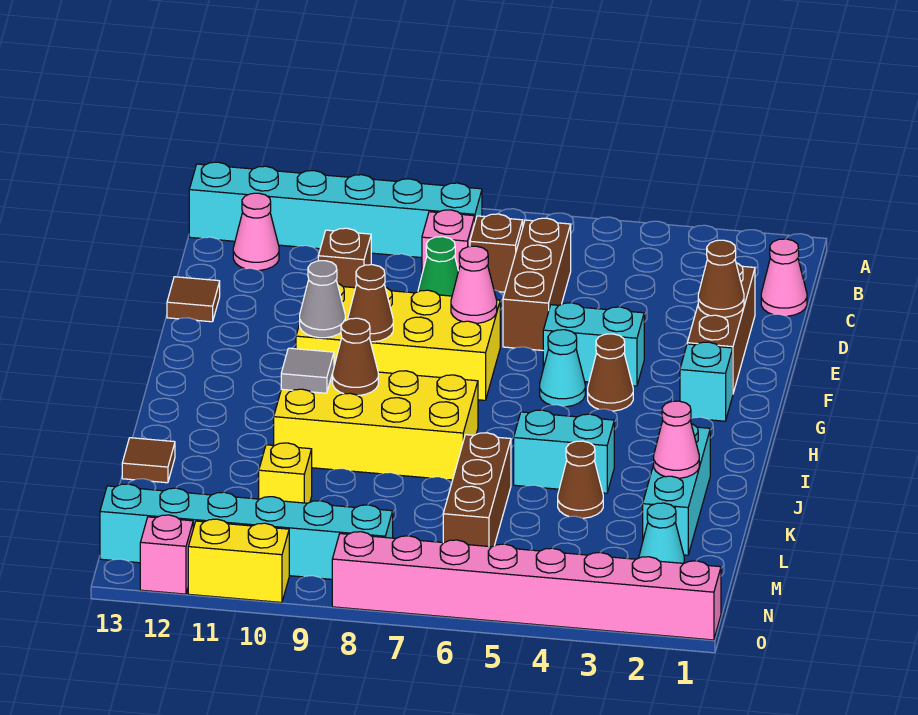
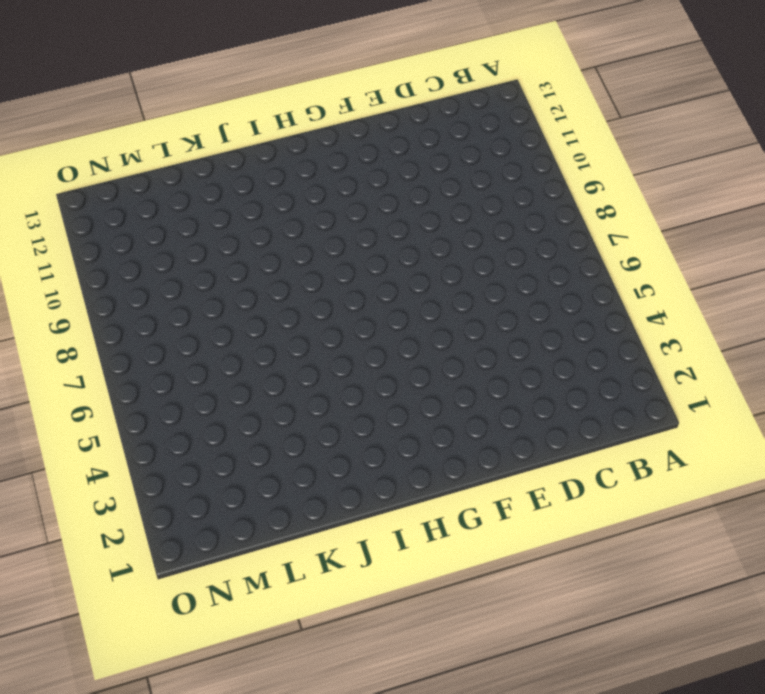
none -> cyan brick B8:B13 level 1
none -> pink cone C1 level 1
none -> brown brick C6:E6 level 1
none -> brown brick C7 level 1

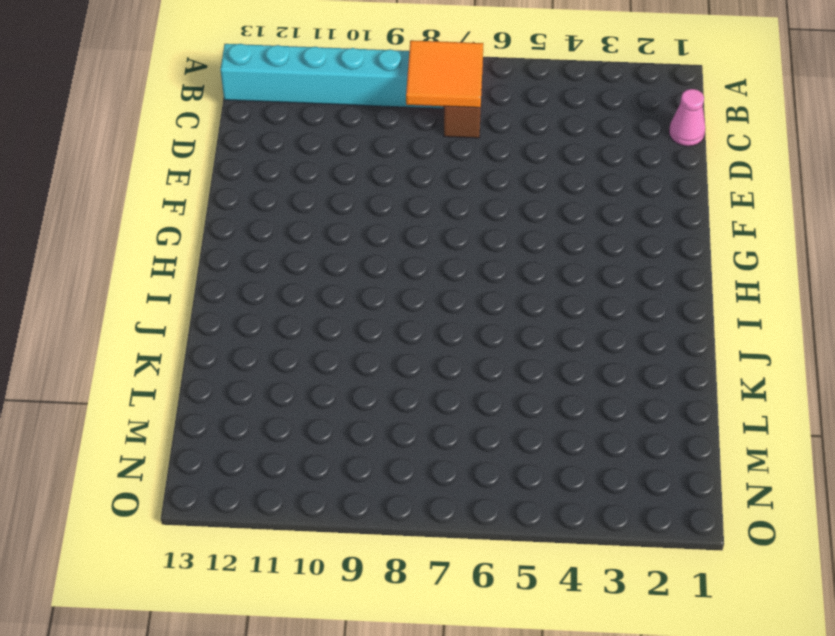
orange tile B7:C8 level 2 -> none
none -> brown brick C6:E6 level 1
none -> pink brick C8 level 1
none -> pink cone C12 level 1
none -> brown brick D2:F2 level 1

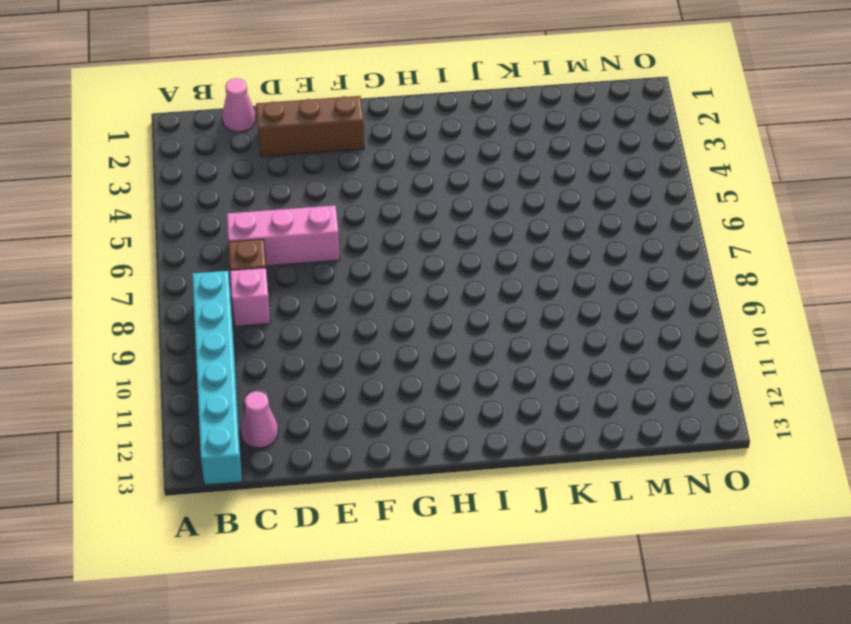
pink brick C6:E6 level 1 -> brown brick C6:E6 level 1
none -> green cone D8 level 1
none -> brown brick D10 level 1
none -> brown tile E13 level 1
none -> cyan brick F4:F5 level 1

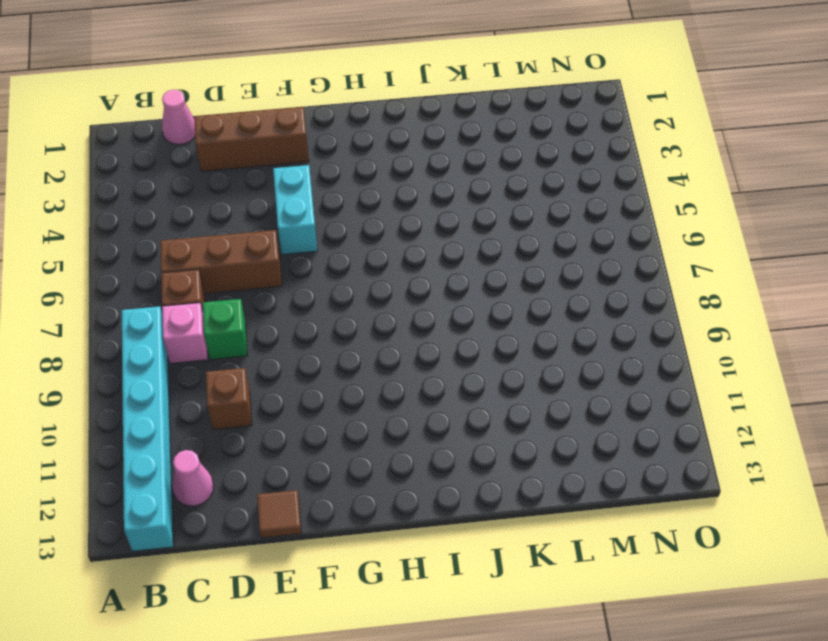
green brick D8 level 1 -> green cone D8 level 1
none -> yellow brick F7:G10 level 1
none -> cyan brick G2 level 1
none -> brown cone G4 level 1
none -> cyan cone G5 level 1

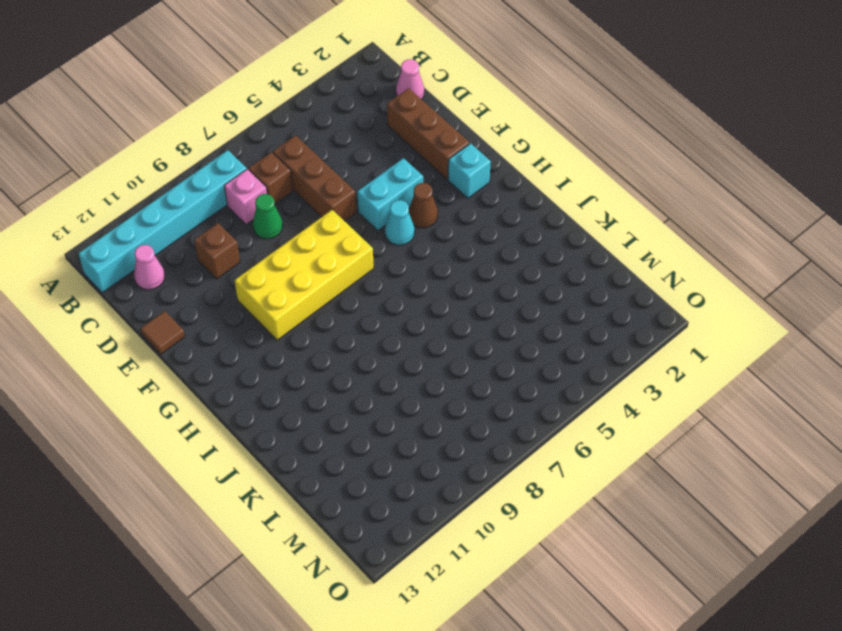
none -> yellow brick I7:J10 level 1
none -> cyan brick J2:L2 level 1
none -> cyan brick J4:J5 level 1
none -> brown cone K4 level 1

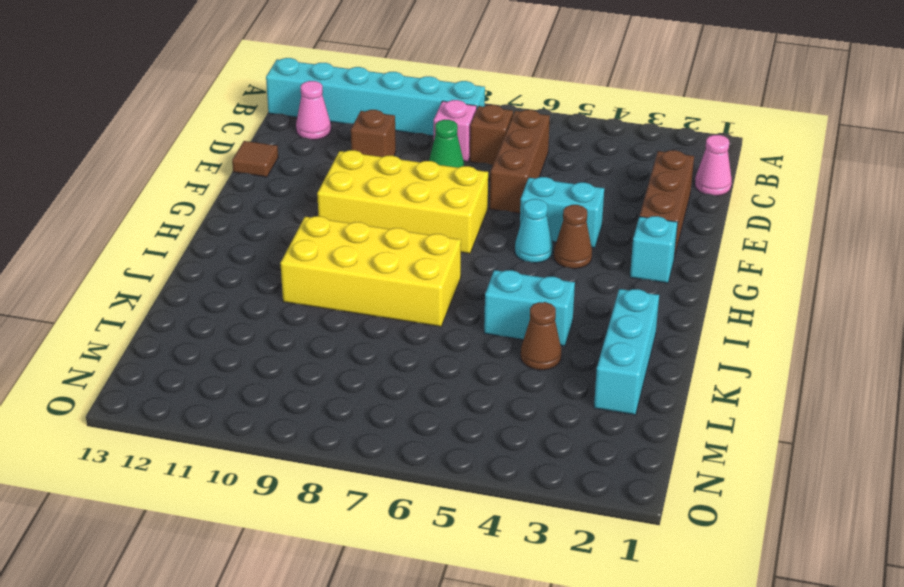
none -> brown brick K6:M6 level 1
none -> brown tile K13 level 1
none -> yellow brick L10 level 1
none -> cyan cone M2 level 1

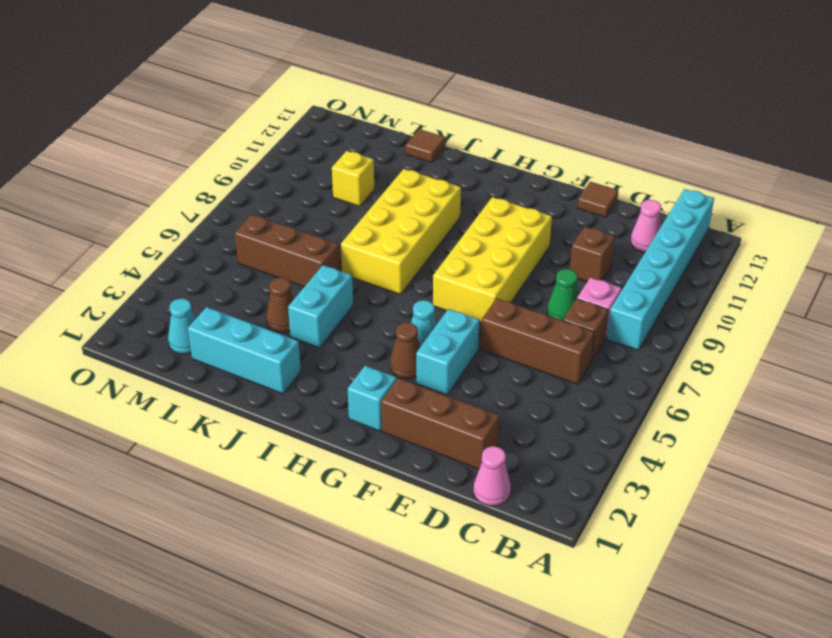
none -> cyan brick N8:N13 level 1
none -> pink brick O1:O8 level 1
none -> yellow brick O10:O11 level 1
none -> pink brick O12 level 1

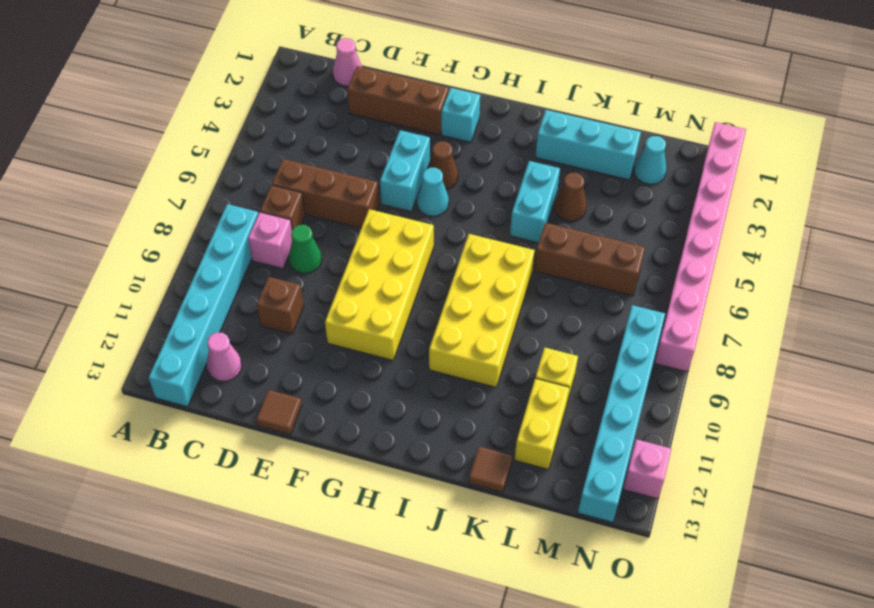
yellow brick L11:L12 level 1 -> yellow brick O10:O11 level 1
none -> brown cone E2 level 2
none -> pink cone F7 level 2
none -> brown cone G9 level 2
none -> grey cone G10 level 2

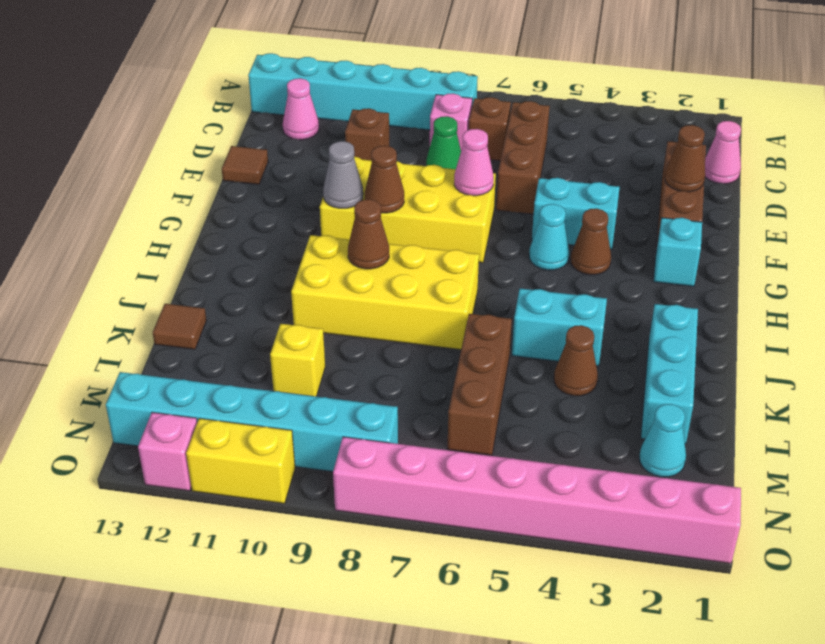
none -> grey tile I10 level 2
none -> pink cone K2 level 2

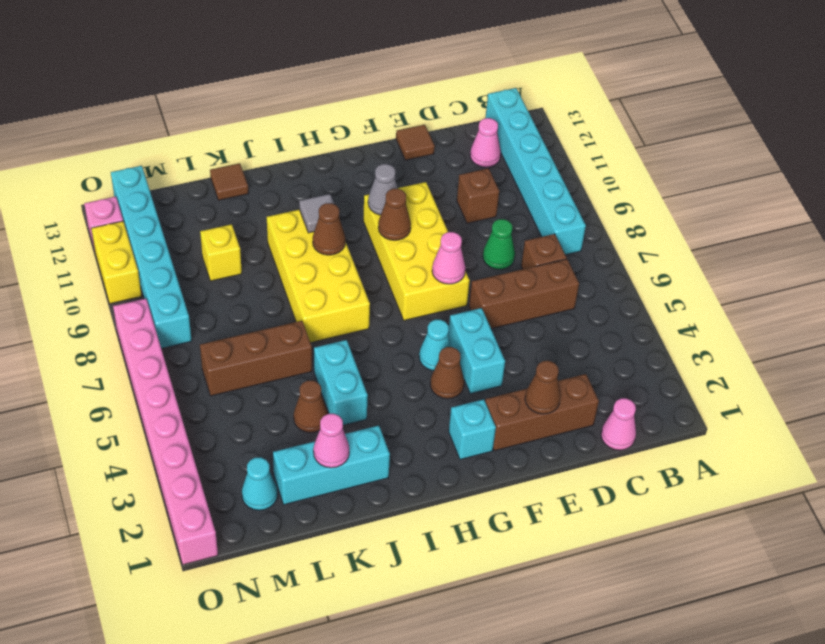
none -> pink brick C8 level 1

